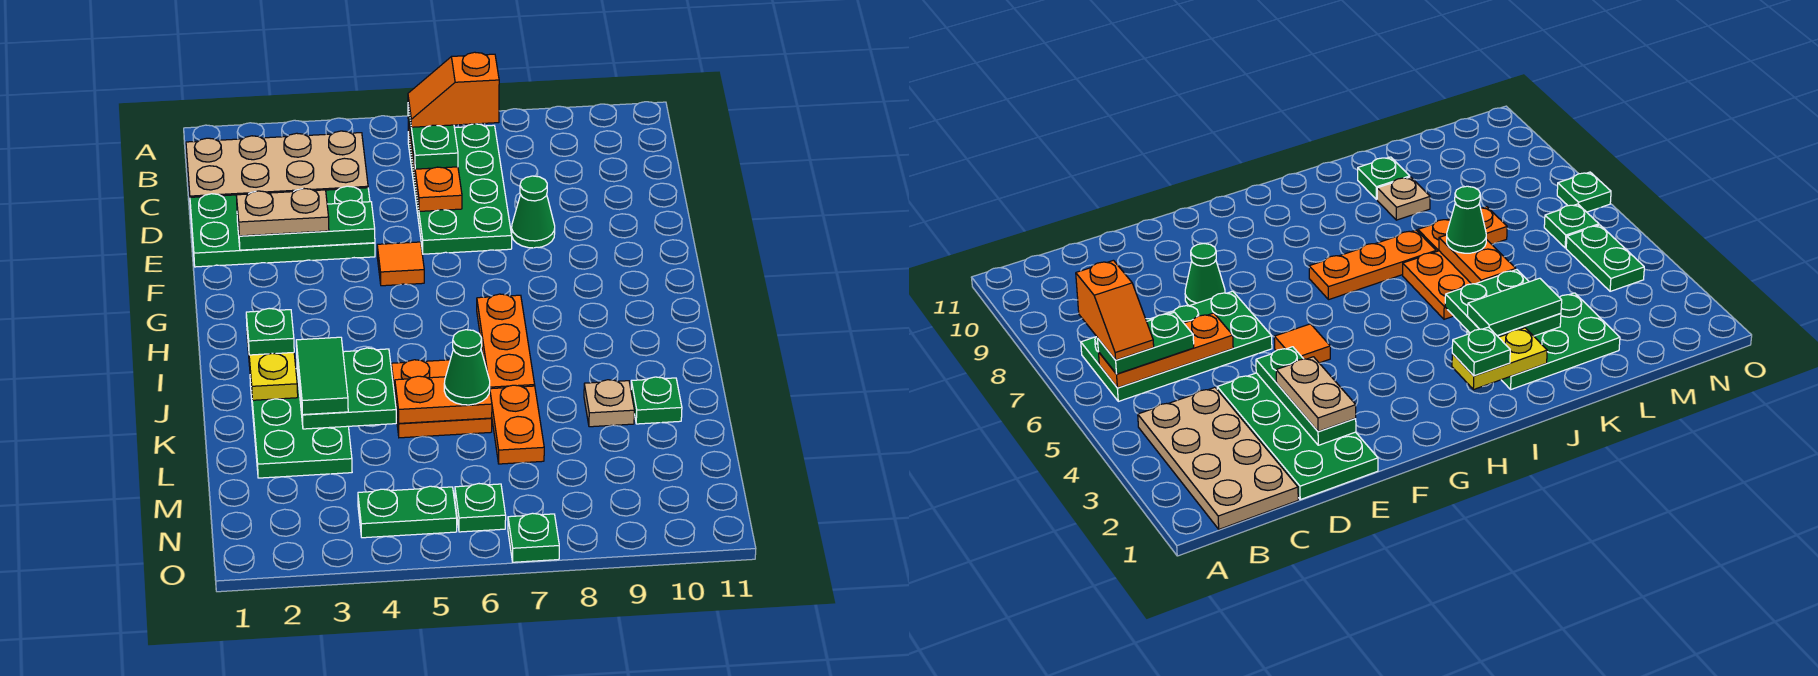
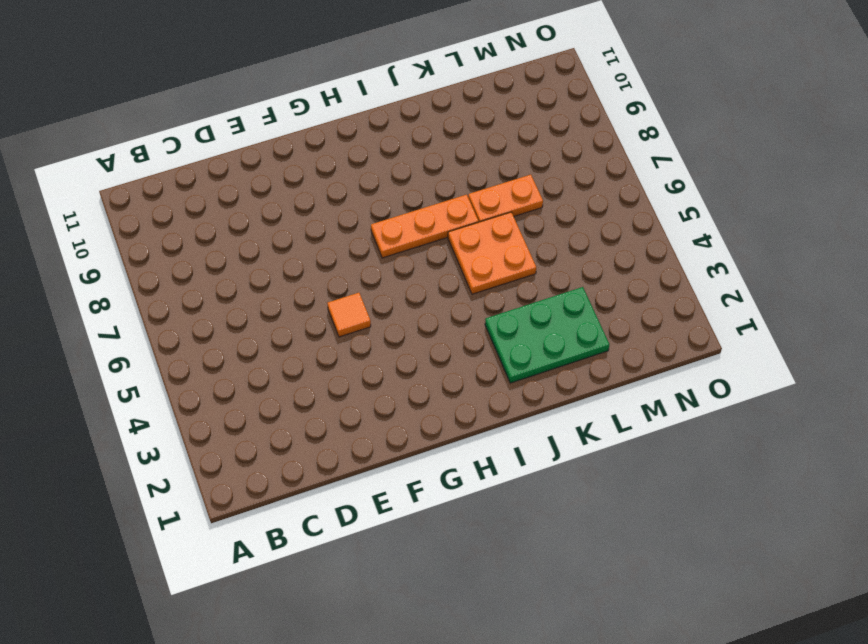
none -> tan plate B1:C4 level 1
none -> green plate B6:E7 level 1
none -> green plate D1:E4 level 1

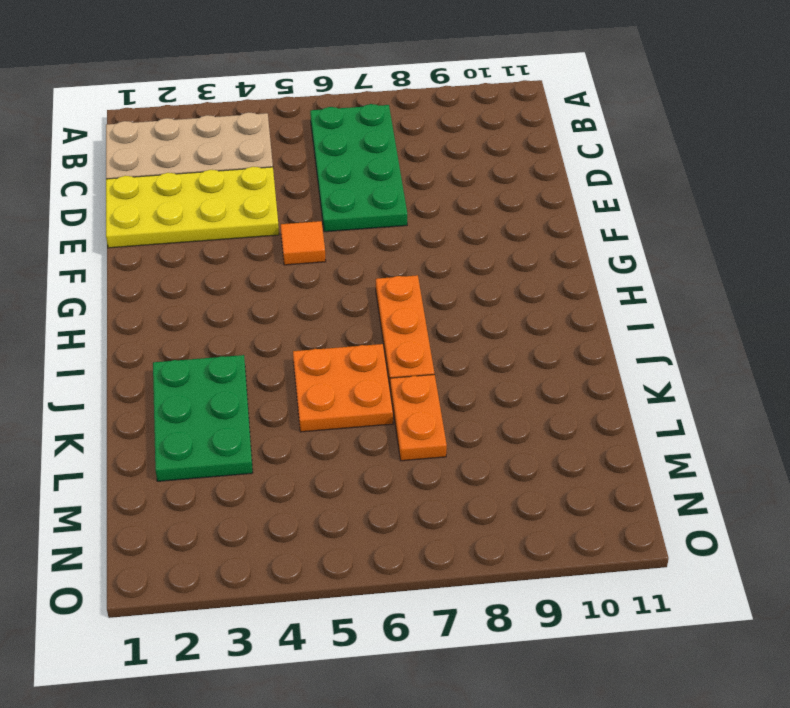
yellow plate D1:E4 level 1 -> green plate D1:E4 level 1
none -> green cone E8 level 1
none -> tan plate K9 level 1
none -> green plate K10 level 1

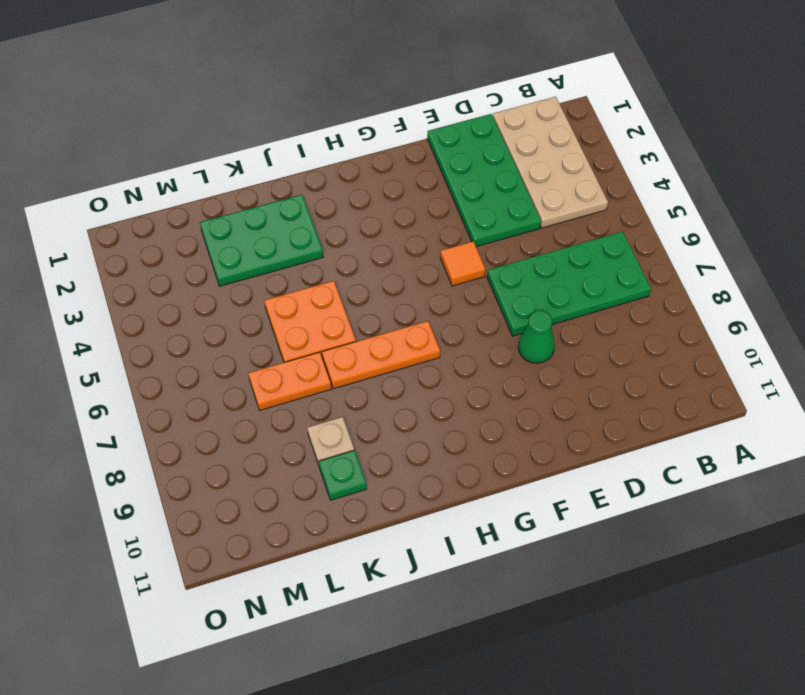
none -> green plate N4:N5 level 1
none -> green plate N6 level 1
none -> green plate O7 level 1

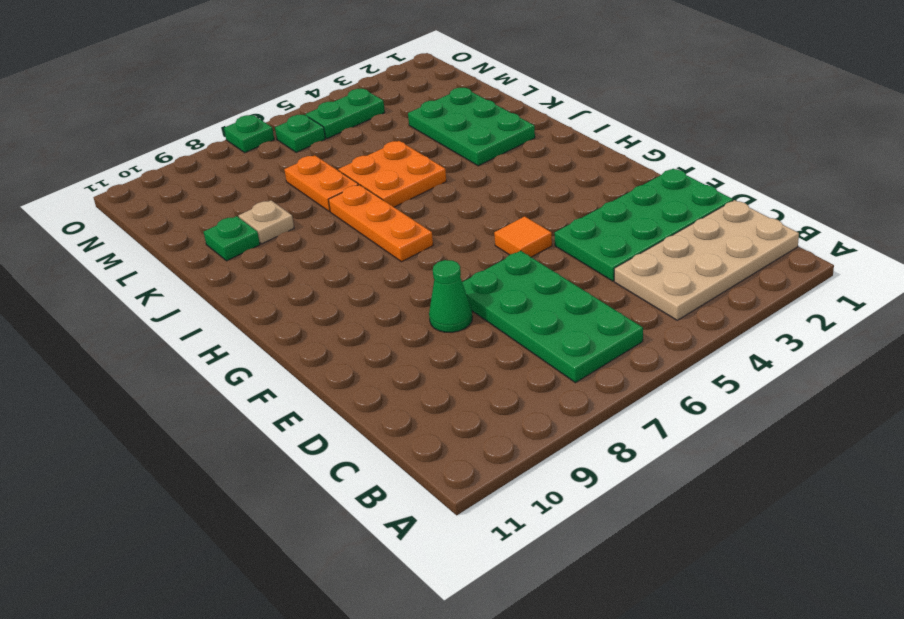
none -> orange plate B6:D6 level 2
none -> green plate E2:E4 level 2
none -> yellow plate I2:J2 level 2

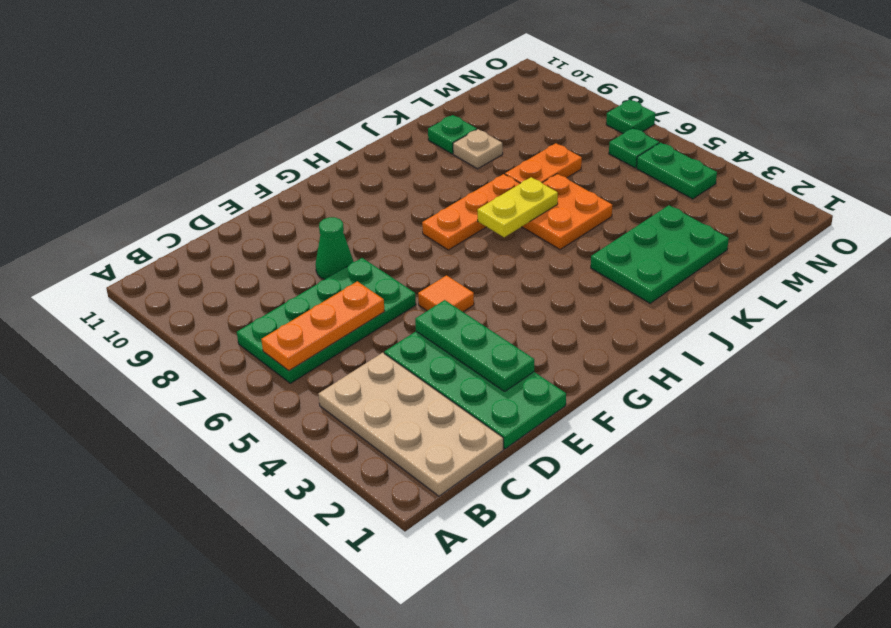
yellow plate I6:J6 level 2 -> yellow plate I2:J2 level 2
none -> green plate J3:K4 level 2
none -> orange plate K5:K6 level 2
none -> green plate B6:C6 level 3

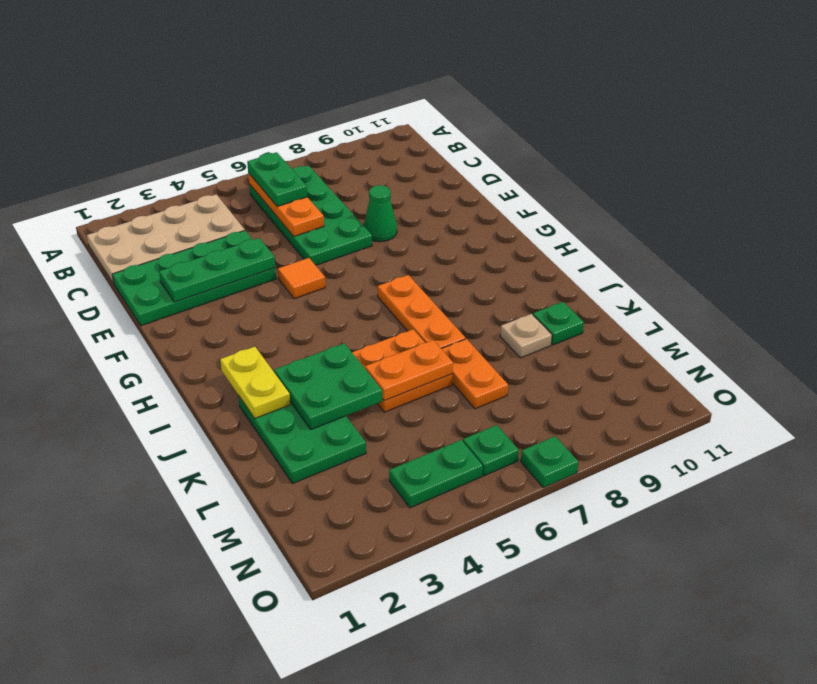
none -> tan plate E2:E3 level 3
none -> green plate I2 level 3
none -> green tile J3:K3 level 3

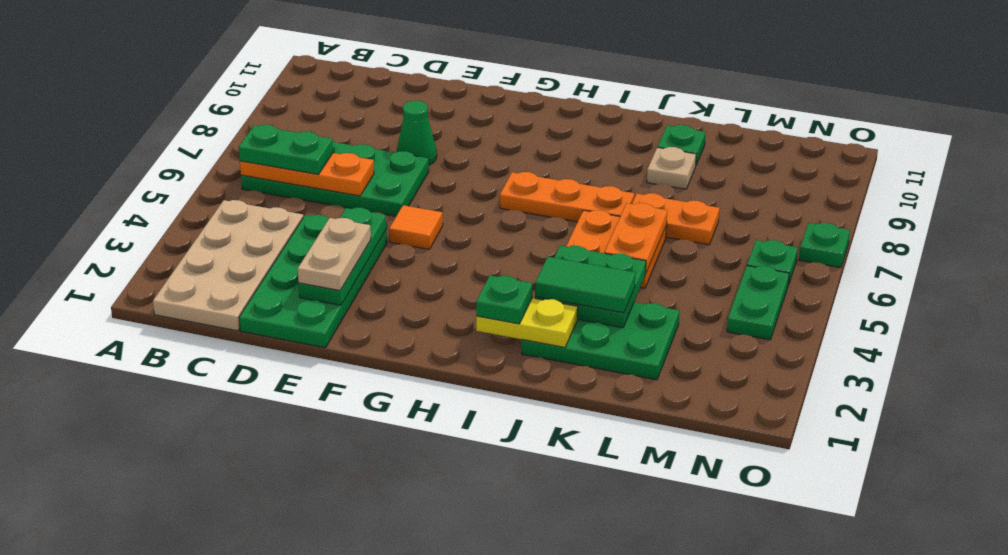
none -> green cone K6 level 3
none -> orange slope B6:B7 level 4 top 7

